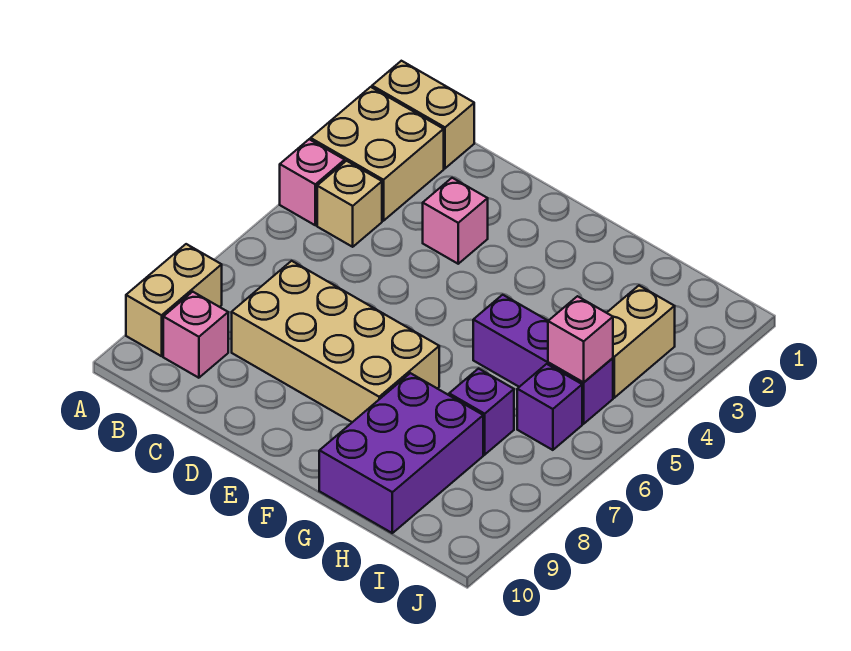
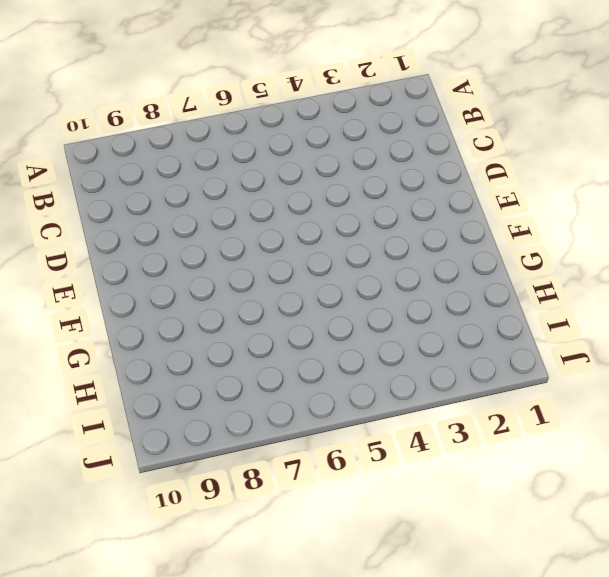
none -> tan brick A1:B1 level 1
none -> tan brick A2:B3 level 1
none -> pink brick A4 level 1

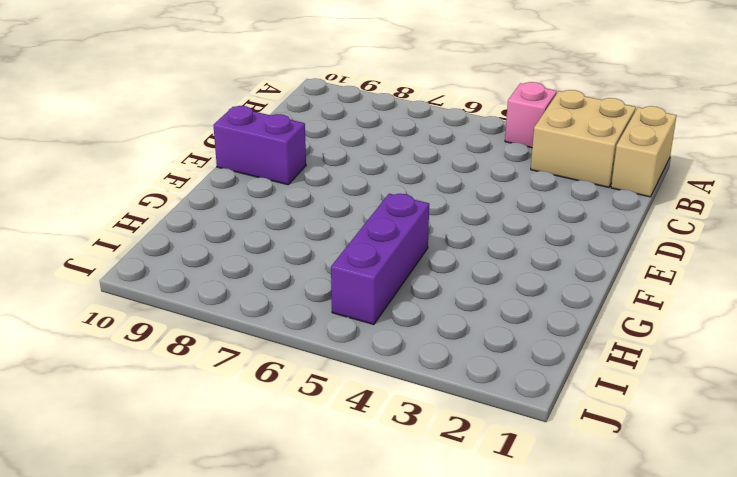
purple brick E9:E10 level 1 -> none
none -> tan brick A8:A9 level 1
none -> tan brick B4 level 1
none -> pink brick B9 level 1

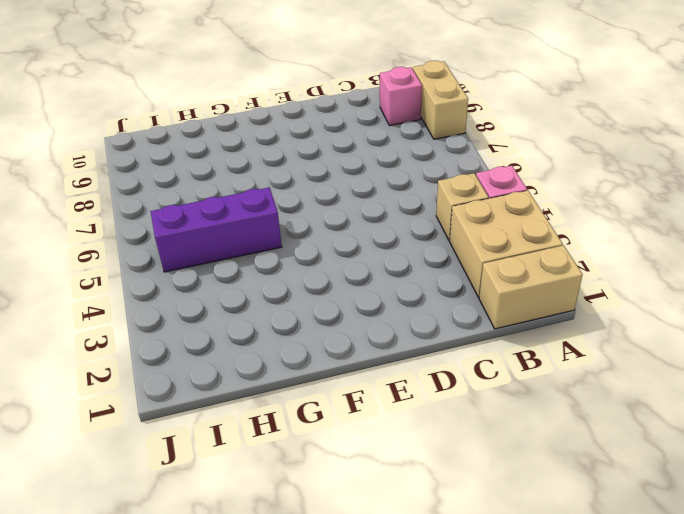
none -> tan brick C7:F8 level 1
none -> pink brick D3 level 1
none -> purple brick G8:H10 level 1

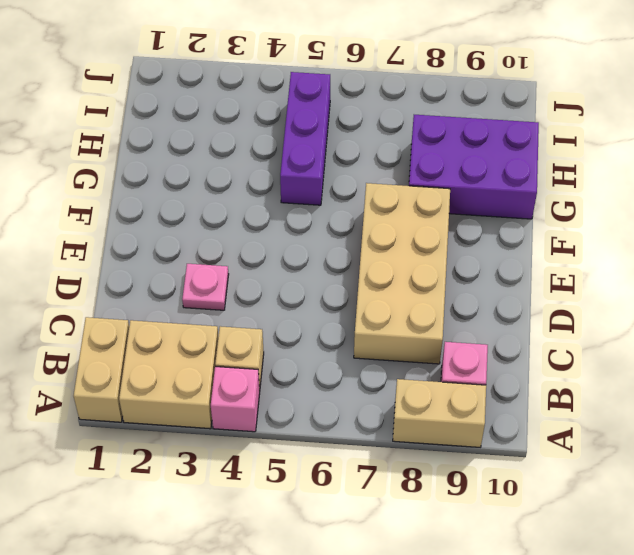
pink plate D3 level 1 -> pink brick D3 level 1
none -> purple brick H7 level 1
none -> tan brick I3:I4 level 1
none -> purple brick I6 level 1

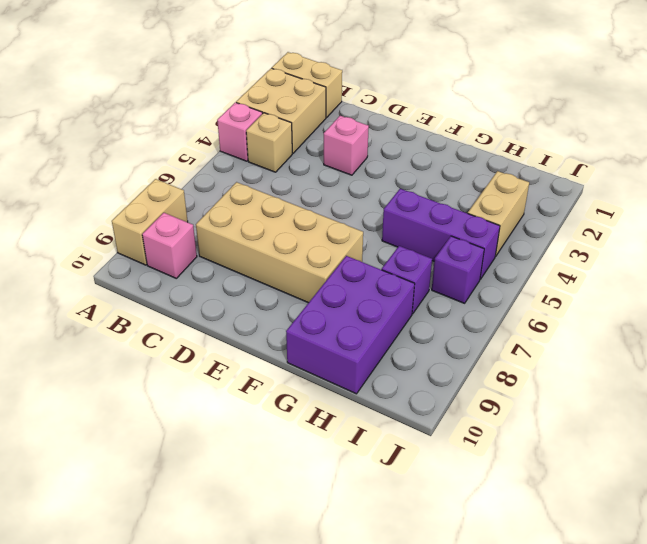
none -> pink brick I5 level 2

